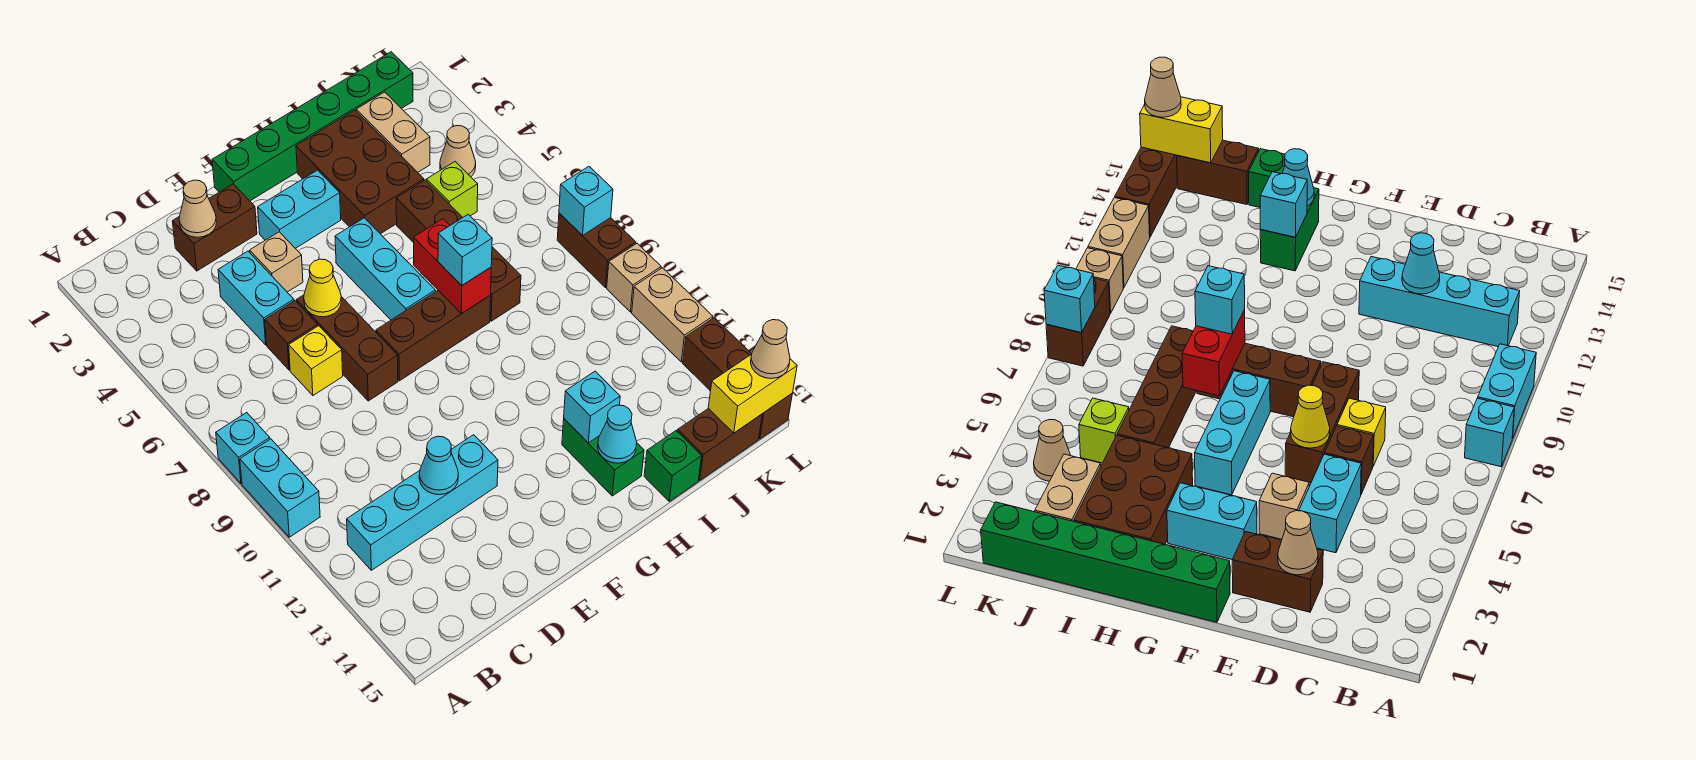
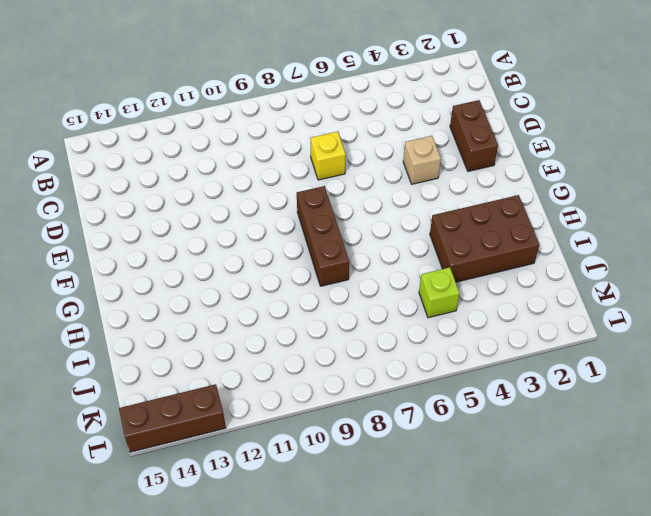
none -> cyan brick A8 level 1
none -> cyan brick A9:A10 level 1
none -> cyan brick B12:E12 level 1
none -> cyan brick D4:D5 level 1

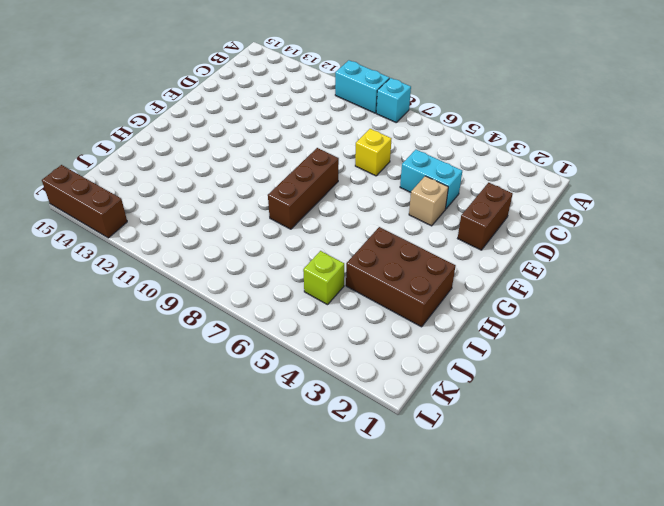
none -> cyan brick B12:E12 level 1
none -> brown brick D6 level 1
none -> brown brick E6:E8 level 1
none -> green brick F1:K1 level 1

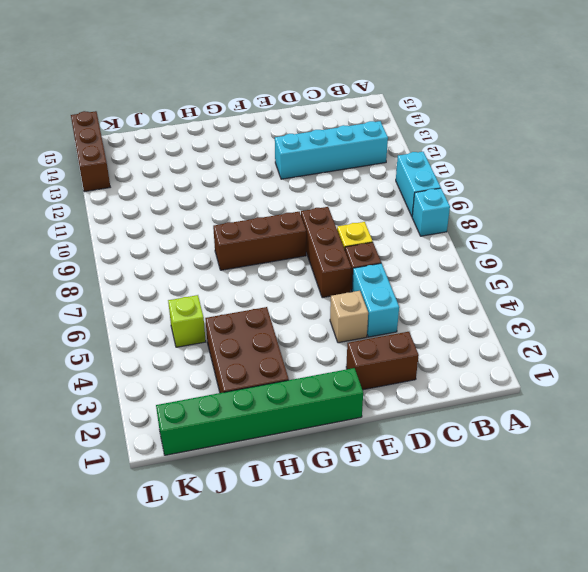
none -> cyan brick F3:G3 level 1
none -> cyan brick G5:G7 level 1
none -> green brick H13:H14 level 1
none -> brown brick I5:I8 level 1

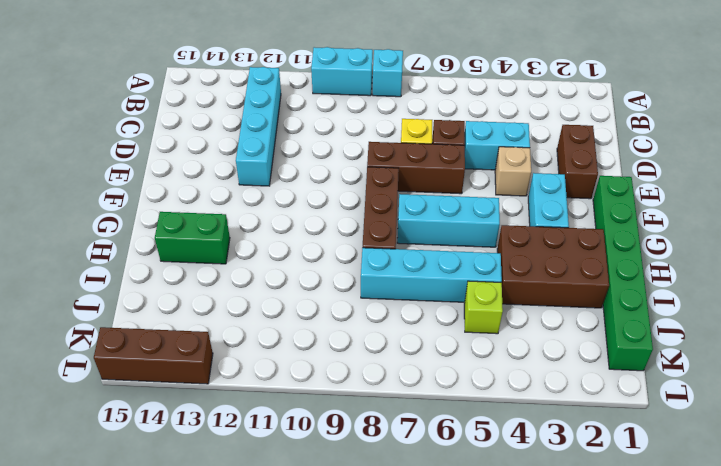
cyan brick I5:I8 level 1 -> brown brick I5:I8 level 1
none -> green brick I15 level 1
none -> tan brick J2:J3 level 1
none -> brown brick J15:K15 level 1
none -> tan cone K4 level 1

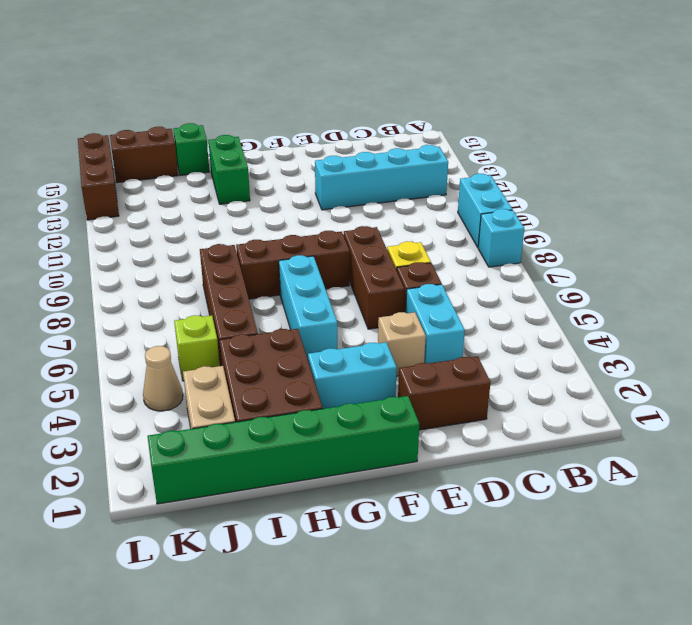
none -> brown brick L8:L9 level 1
none -> tan brick L10 level 1
none -> tan brick L11:L12 level 1
none -> tan cone D2 level 2

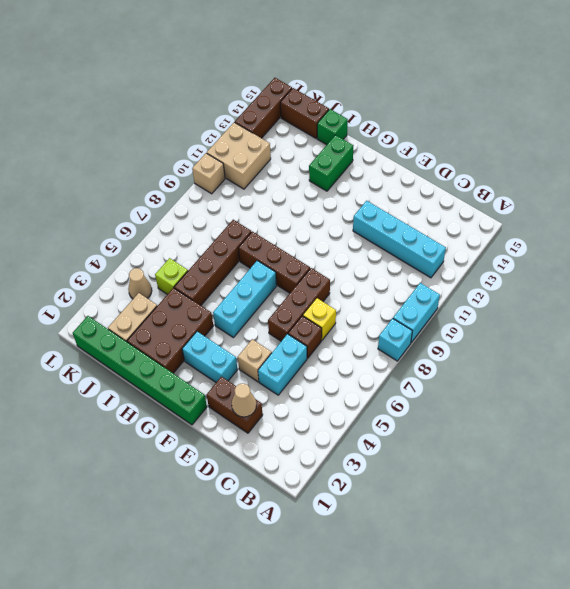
tan brick K11:L12 level 1 -> tan brick L11:L12 level 1
none -> brown brick L8:L9 level 1
none -> cyan cone D12 level 2
none -> yellow cone E6 level 2
none -> red brick H7:H8 level 2

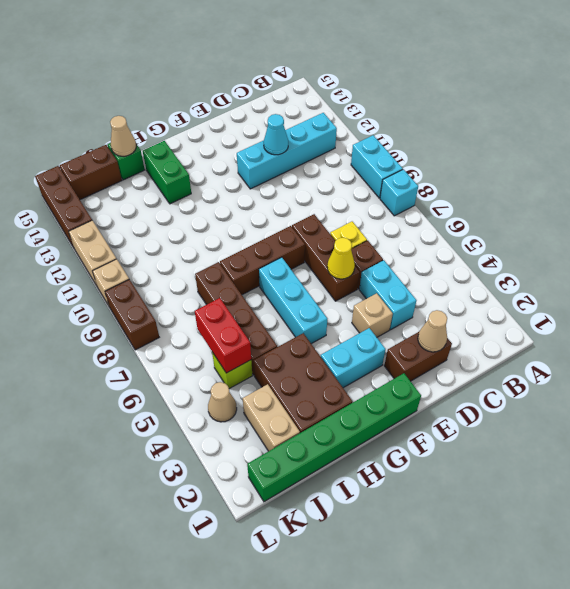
tan cone I15 level 2 -> tan cone L15 level 3
red brick J5:J6 level 2 -> red brick H7:H8 level 2
none -> cyan brick H13 level 2
none -> cyan cone H14 level 2
none -> yellow brick K15:L15 level 2
none -> cyan brick L8 level 2

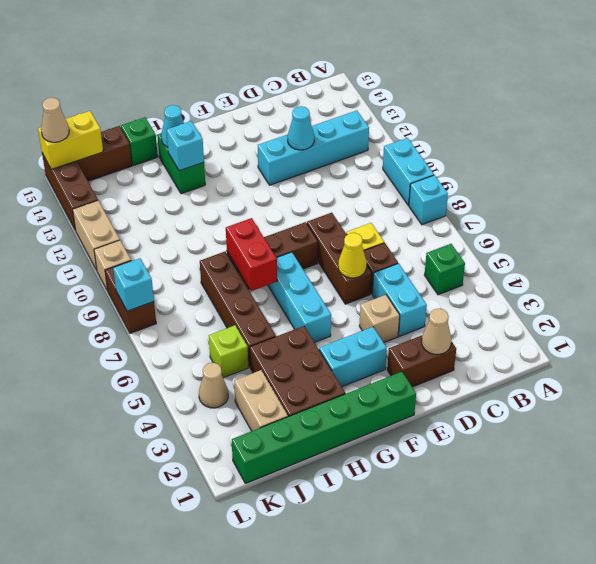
green brick B5 level 1 -> none
none -> cyan brick H8 level 3

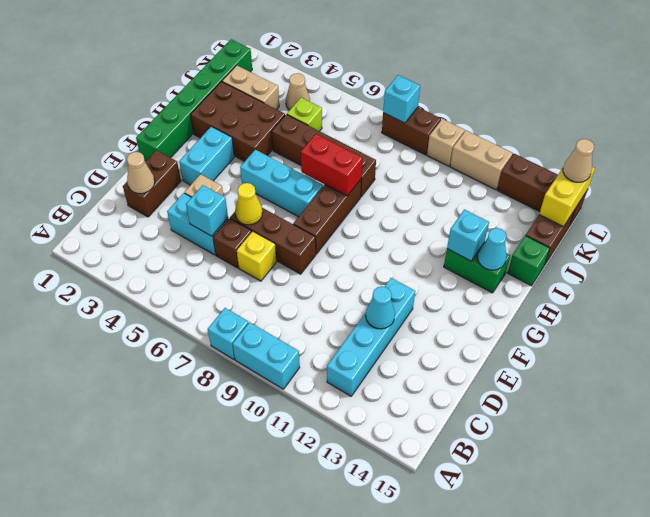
cyan brick D5 level 2 -> cyan brick H8 level 3

